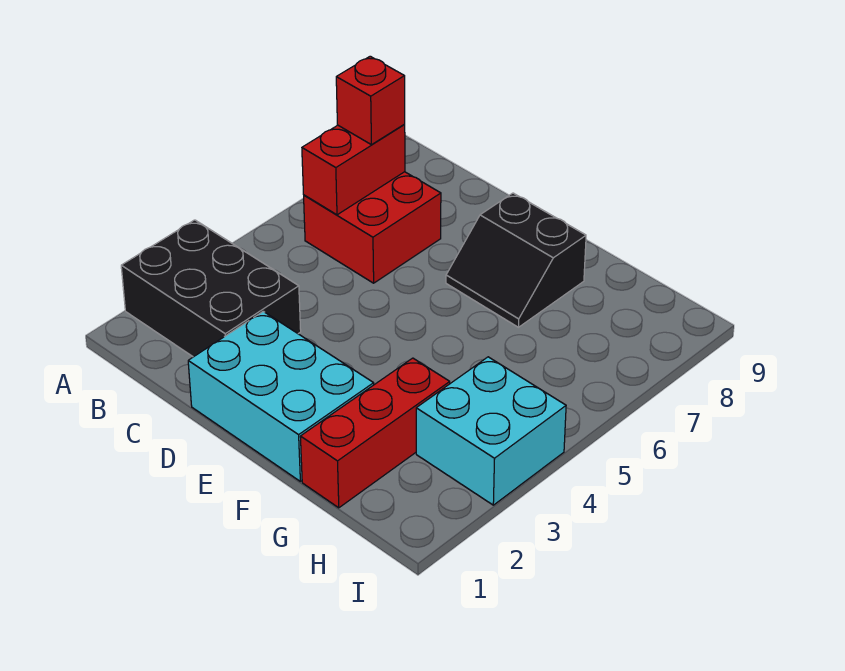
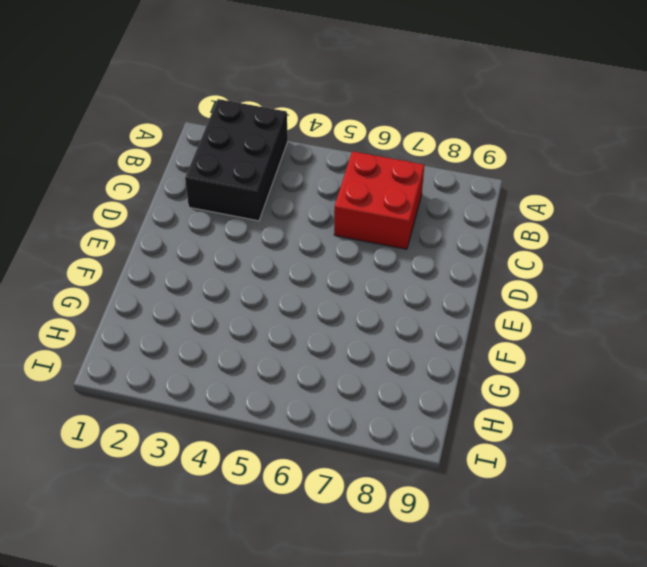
none -> cyan brick D1:F2 level 1
none -> black slope E7:F8 level 1 top 8

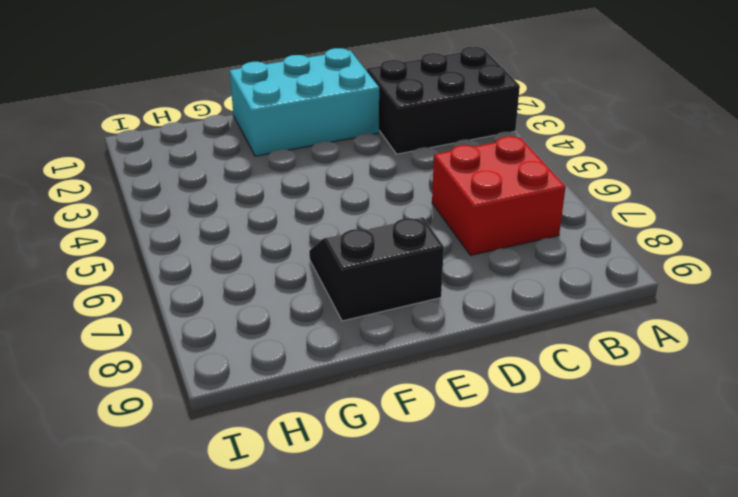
none -> red brick G1:G3 level 1
none -> cyan brick H3:I4 level 1

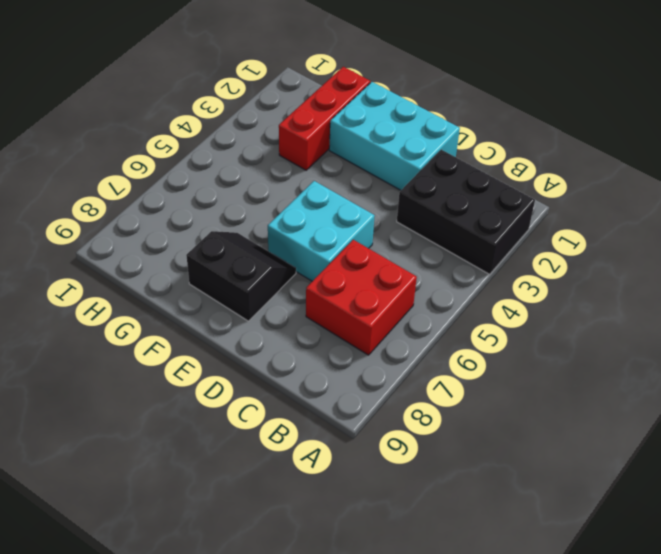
cyan brick D5:E6 level 1 -> cyan brick H3:I4 level 1
none -> red brick B6:B7 level 2
none -> red brick B7 level 3

